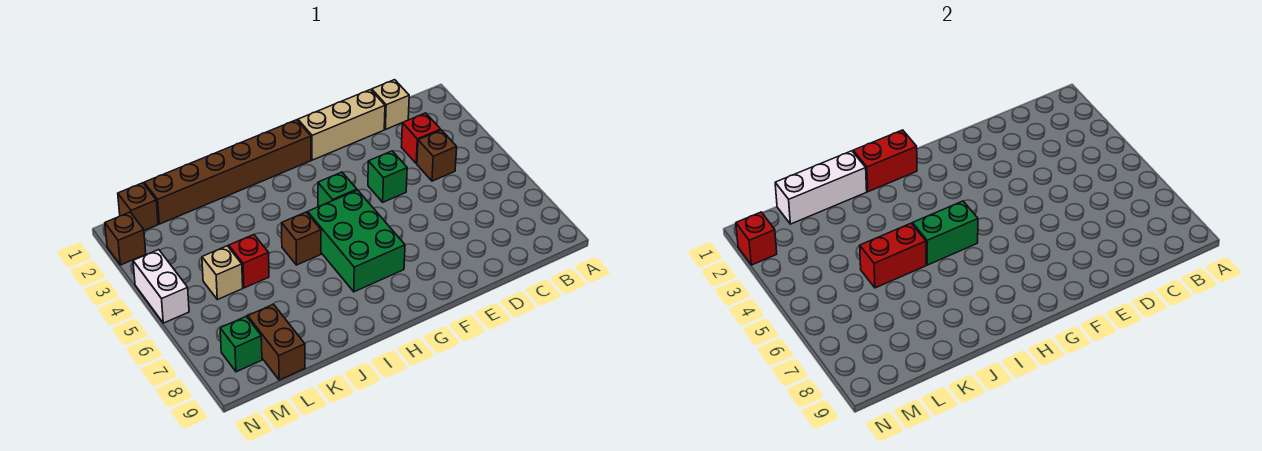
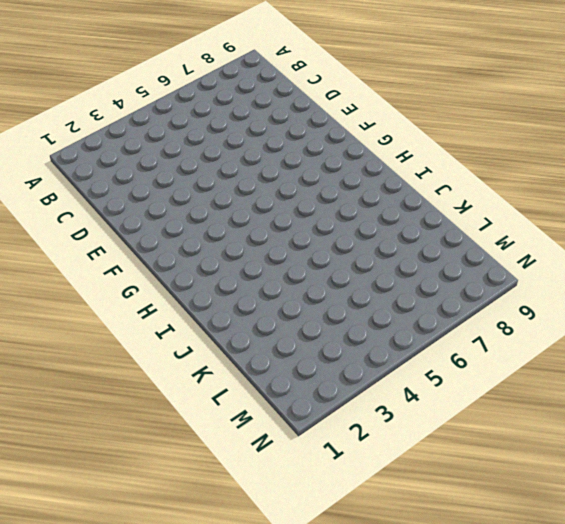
none -> tan brick C1 level 1
none -> red brick C3 level 1
none -> brown brick C4 level 1

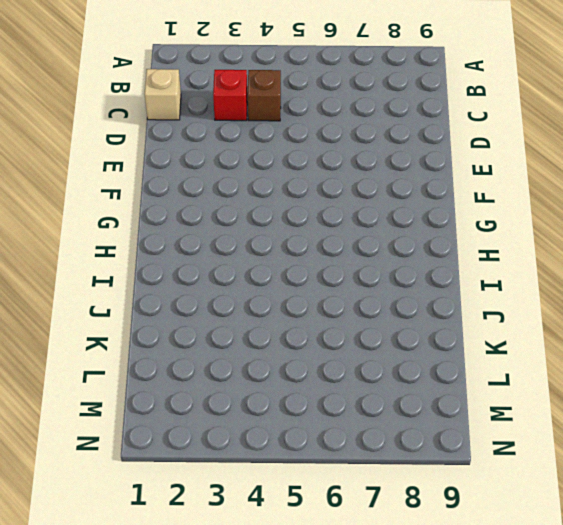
none -> tan brick D1:F1 level 1
none -> green brick E4 level 1
none -> brown brick G1:L1 level 1

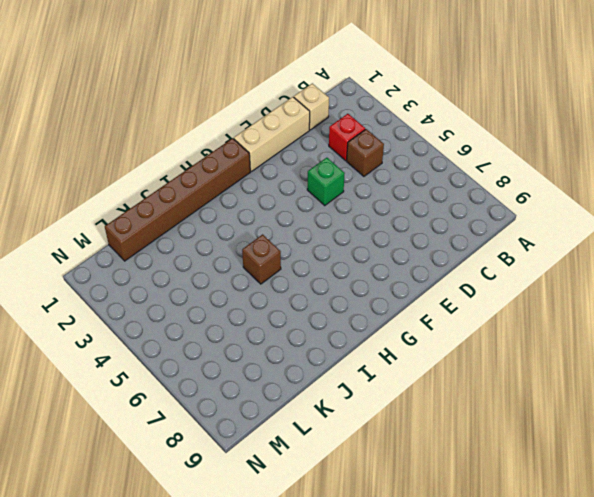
none -> green brick G4 level 1
none -> green brick G5:H7 level 1
none -> red brick K5 level 1

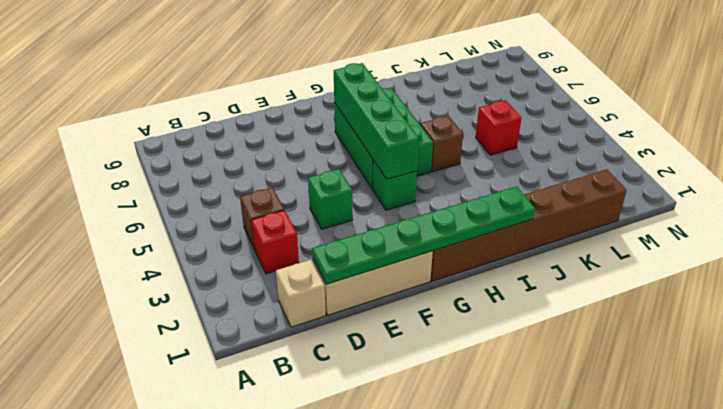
green plate D1:I1 level 2 -> red brick H1:I1 level 2
green brick G4:G7 level 2 -> none
none -> tan brick L5 level 1
none -> brown brick L8:L9 level 1
none -> brown brick M1 level 1

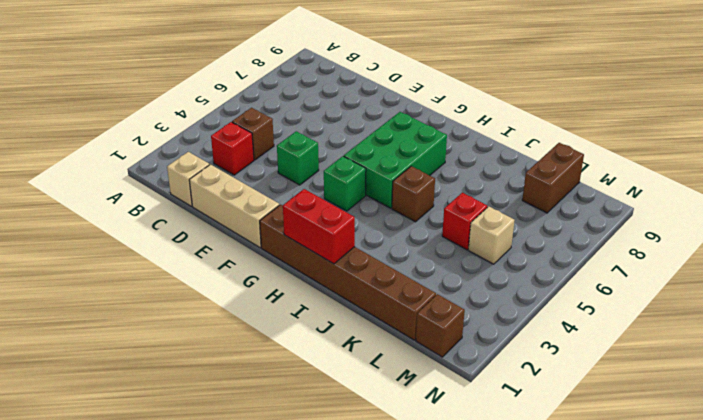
none -> green brick M8 level 1
none -> brown brick N2 level 1
none -> white brick N4:N5 level 1

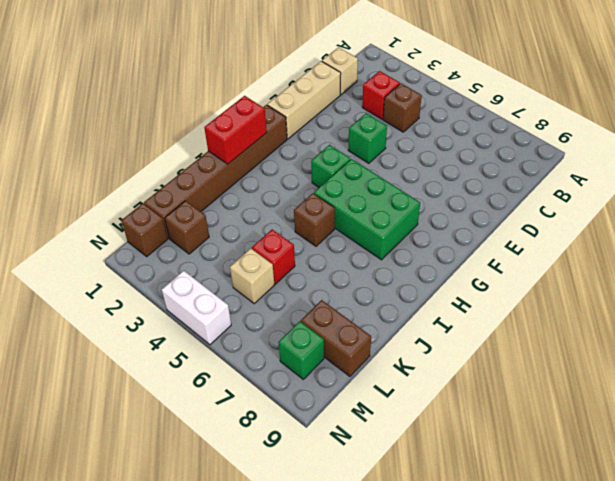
brown brick L2 level 1 -> brown brick N2 level 1
none -> green brick H5:I5 level 2
none -> white brick J1:L1 level 2
none -> red brick J5:K5 level 2

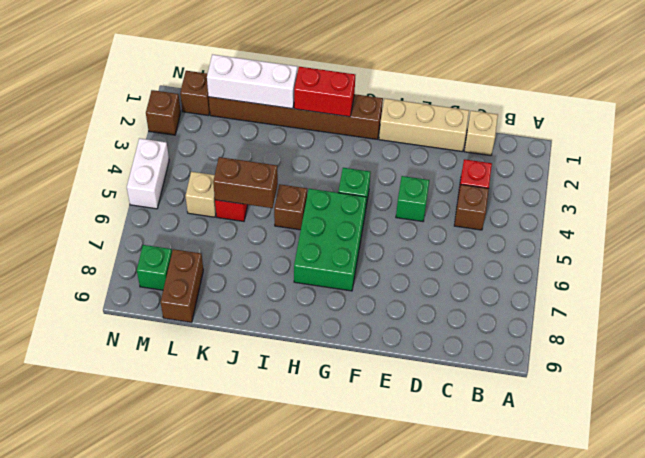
brown brick J5:K5 level 2 -> red brick J5:K5 level 2
none -> green brick H5:I5 level 2
none -> red brick N2 level 2

